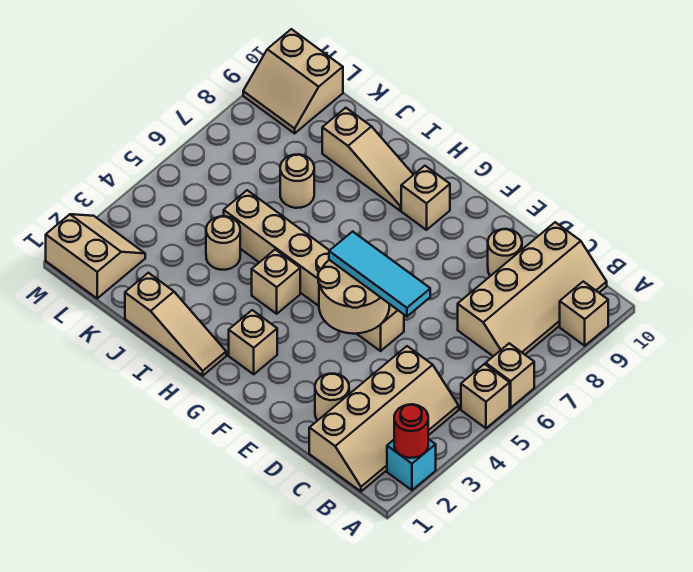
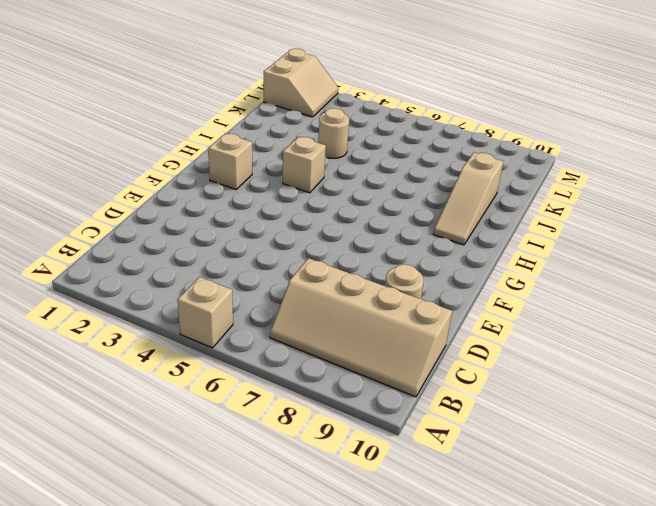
none -> cyan brick A2 level 1
none -> tan brick A6 level 1
none -> tan brick A9 level 1

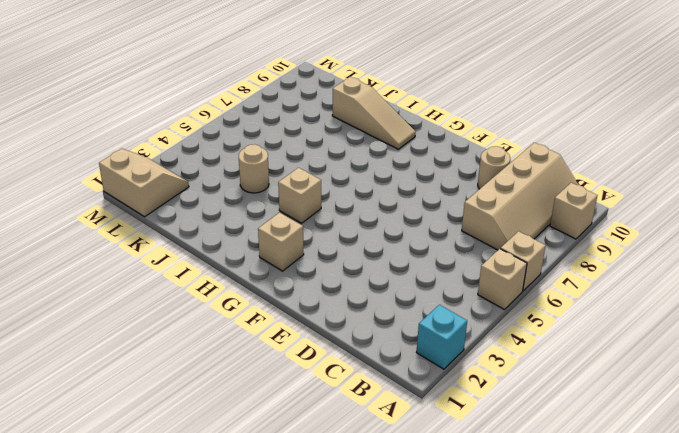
none -> tan slope B1:C4 level 1 top C
none -> tan round brick D2 level 1
none -> tan brick E5:J5 level 1

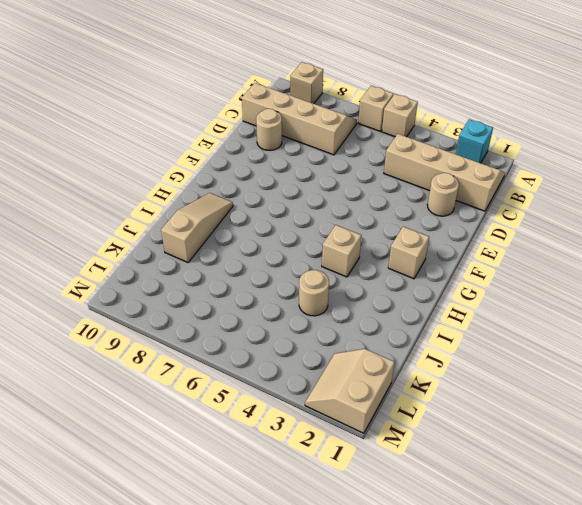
none -> tan brick E5:J5 level 1
none -> tan brick G9 level 1
none -> tan slope H1:J1 level 1 top J

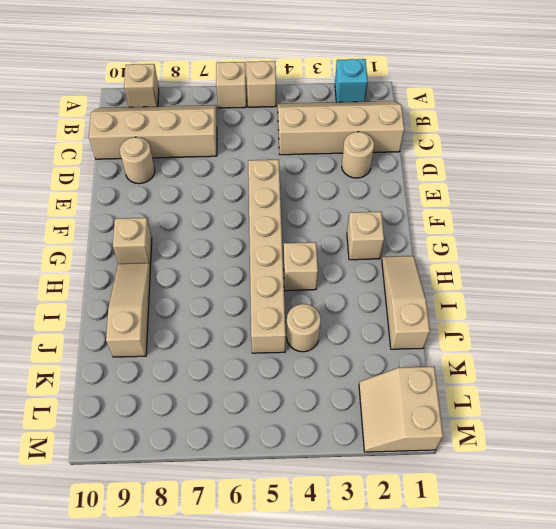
none -> tan round brick J7 level 1
none -> tan slope L9:M10 level 1 top 10
none -> red round brick A2 level 2

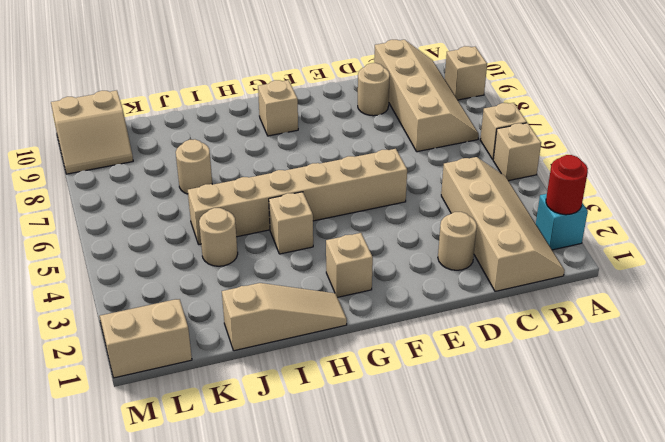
none -> tan slope H9:J9 level 1 top J
none -> tan round brick E4:F5 level 2
none -> cyan tile D5:F5 level 3

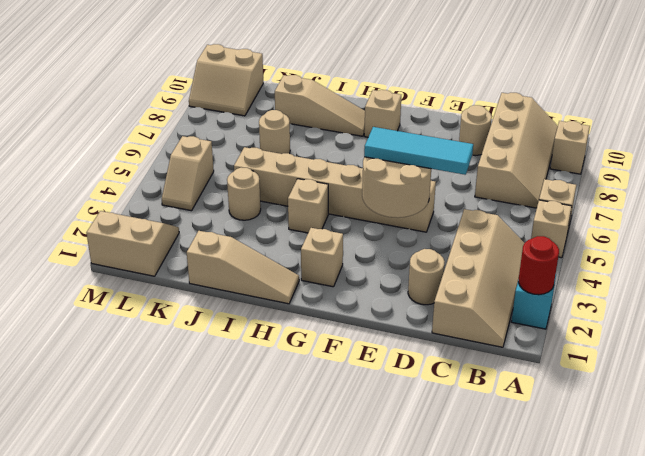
tan slope L4:L5 level 1 top 5 -> none

